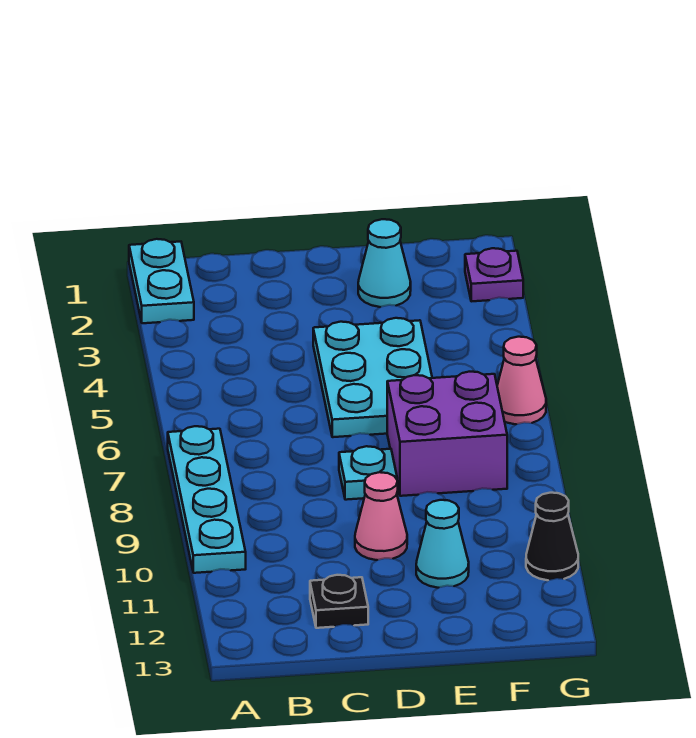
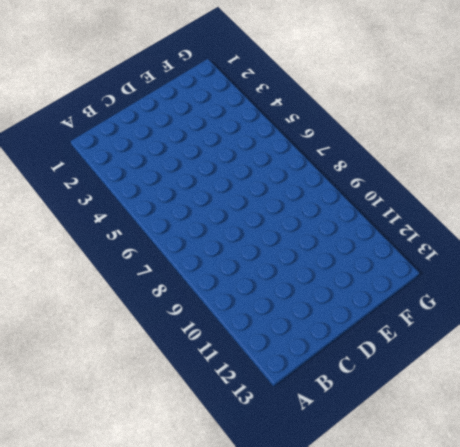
none -> cyan plate A1:A2 level 1
none -> cyan plate A7:A10 level 1
none -> black plate C12 level 1

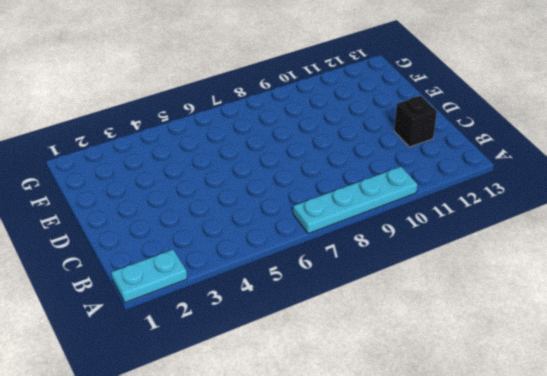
black brick C12 level 1 -> black plate C12 level 1
none -> cyan plate D4:E6 level 1
none -> cyan plate D8 level 1
none -> pink cone D10 level 1

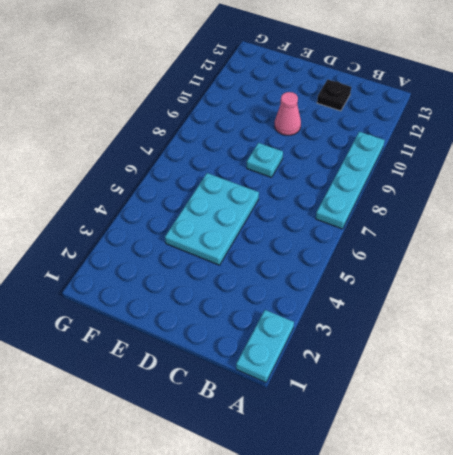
none -> cyan cone E2 level 1
none -> purple brick E7:F8 level 1
none -> cyan cone E11 level 1

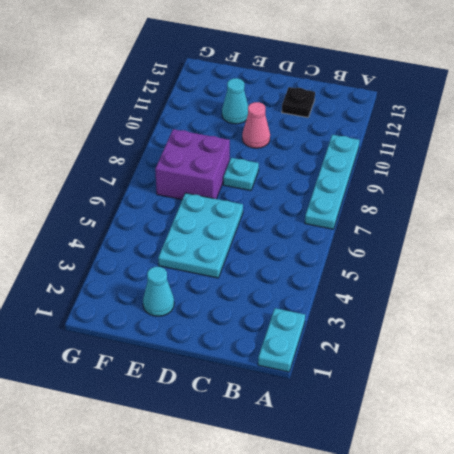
none -> purple plate G2 level 1
none -> pink cone G6 level 1
none -> black cone G11 level 1

